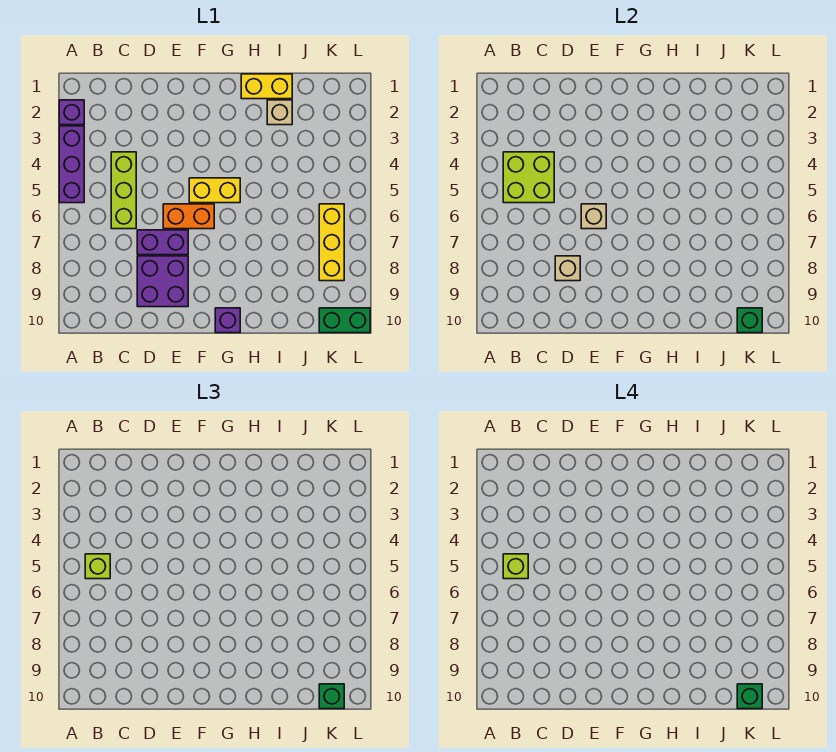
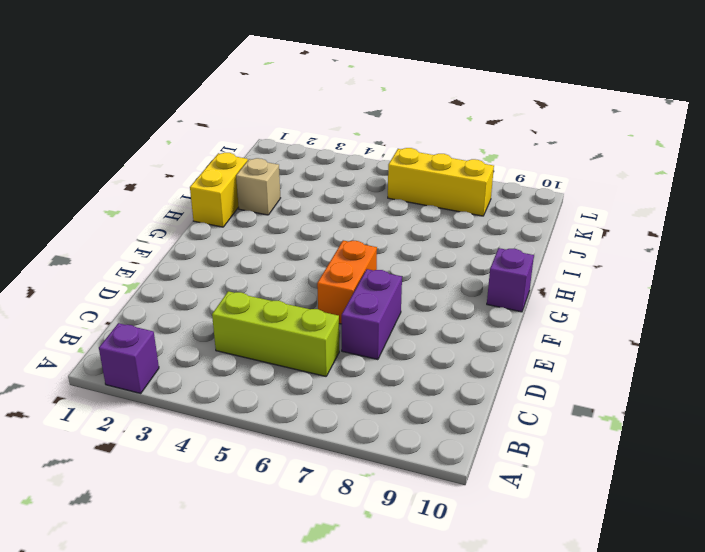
none -> purple brick A3:A5 level 1
none -> purple brick D8:E9 level 1
none -> yellow brick F5:G5 level 1

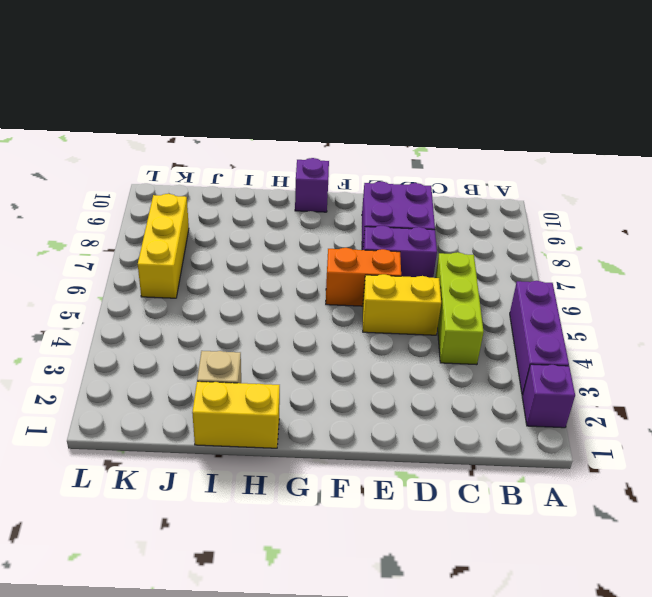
yellow brick D5:E5 level 1 -> yellow brick F5:G5 level 1
none -> green brick K10:L10 level 1
none -> lime brick B4:C5 level 2
none -> tan brick D8 level 2

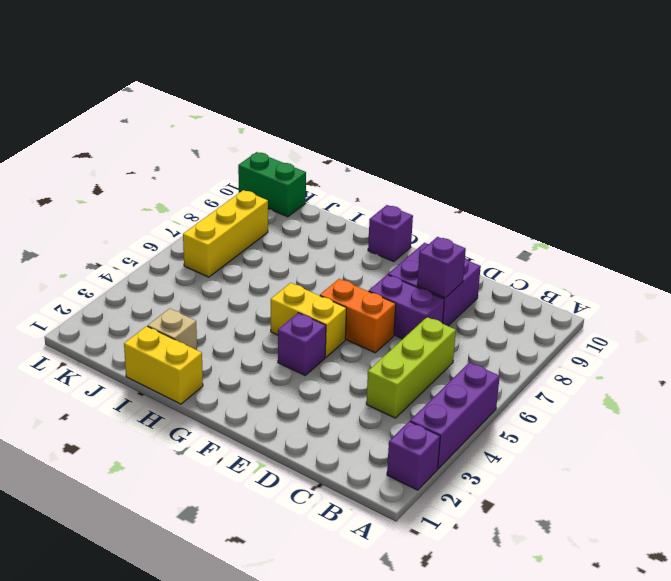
purple brick D8 level 2 -> tan brick D8 level 2
purple brick F4 level 1 -> none
none -> lime brick B4:C5 level 2
none -> tan brick E6 level 2
none -> green brick K10 level 2

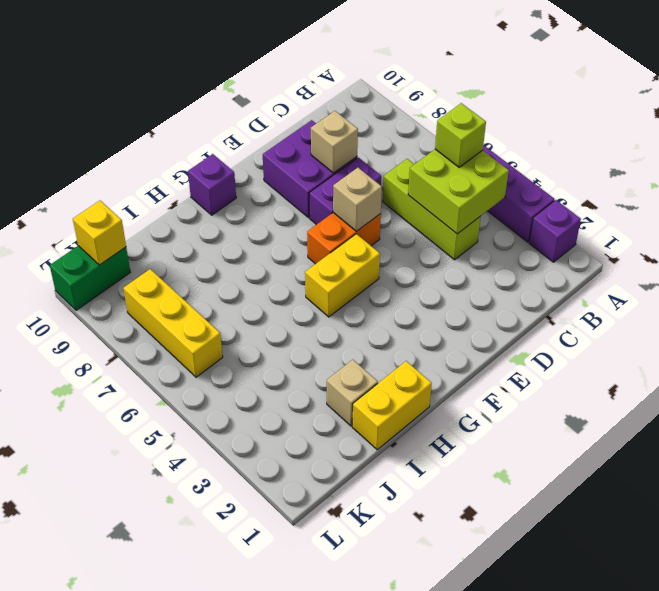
yellow brick K10 level 2 -> green brick K10 level 2
none -> green brick K10 level 3
none -> lime brick B5 level 4
none -> green brick K10 level 4

